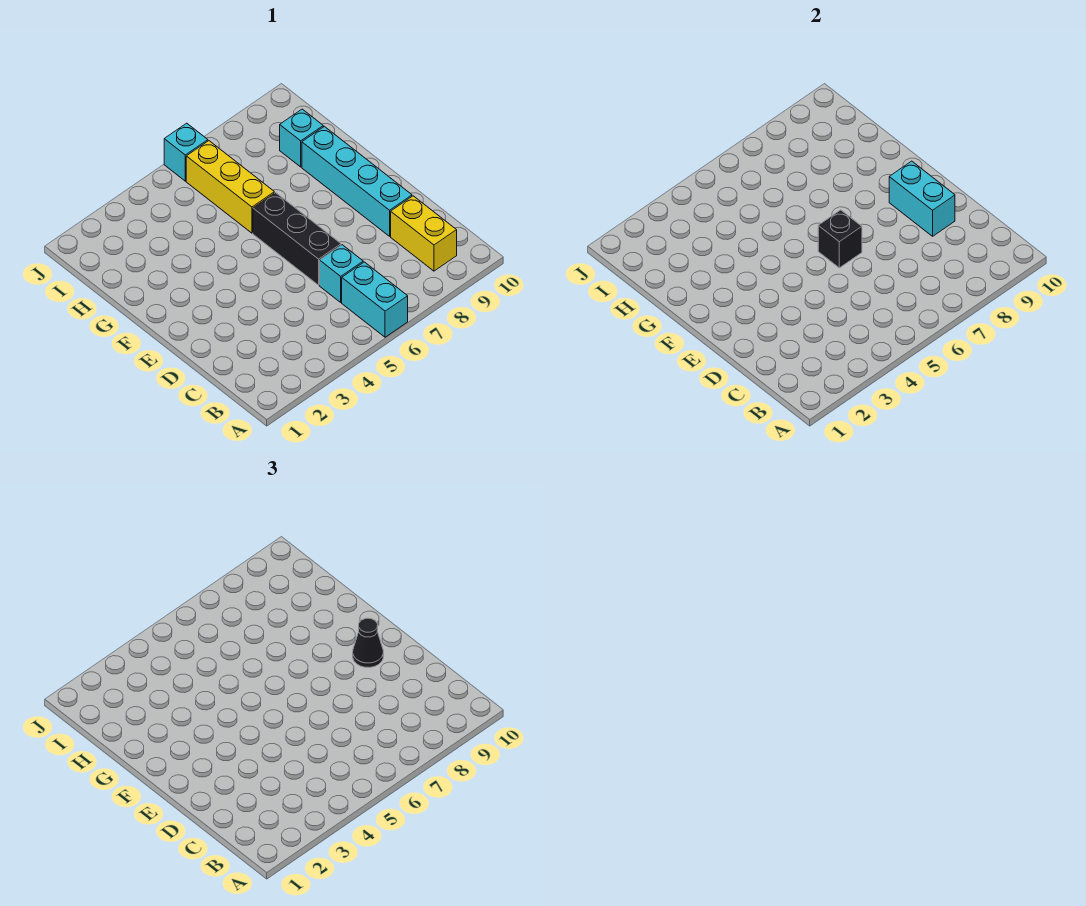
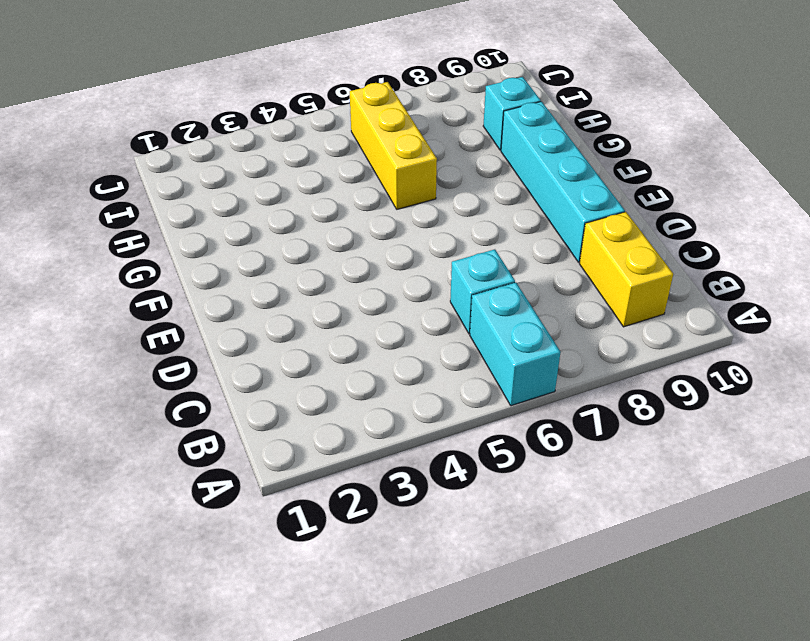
none -> black brick D6:F6 level 1
none -> cyan brick J6 level 1

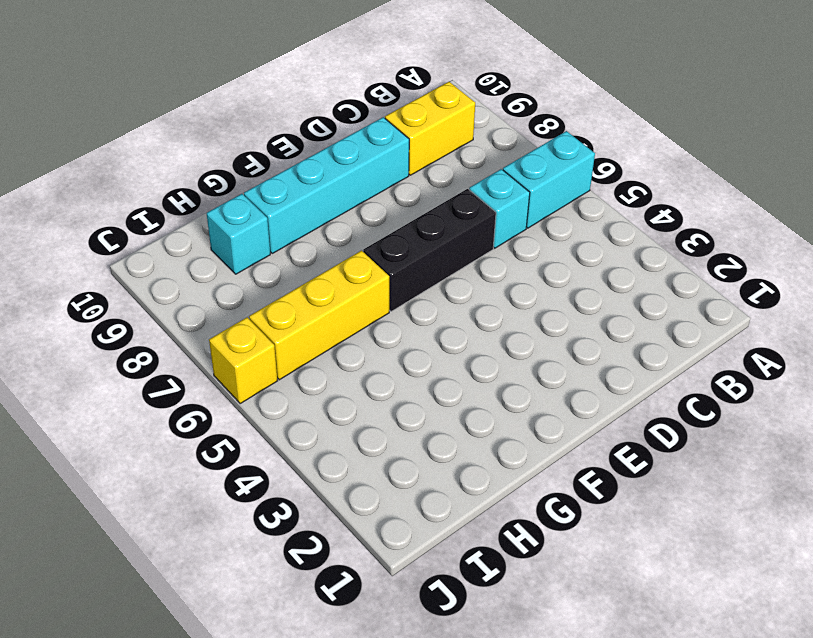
yellow brick J6 level 1 -> cyan brick J6 level 1
none -> cyan brick D9:E9 level 2
none -> black brick E6 level 2

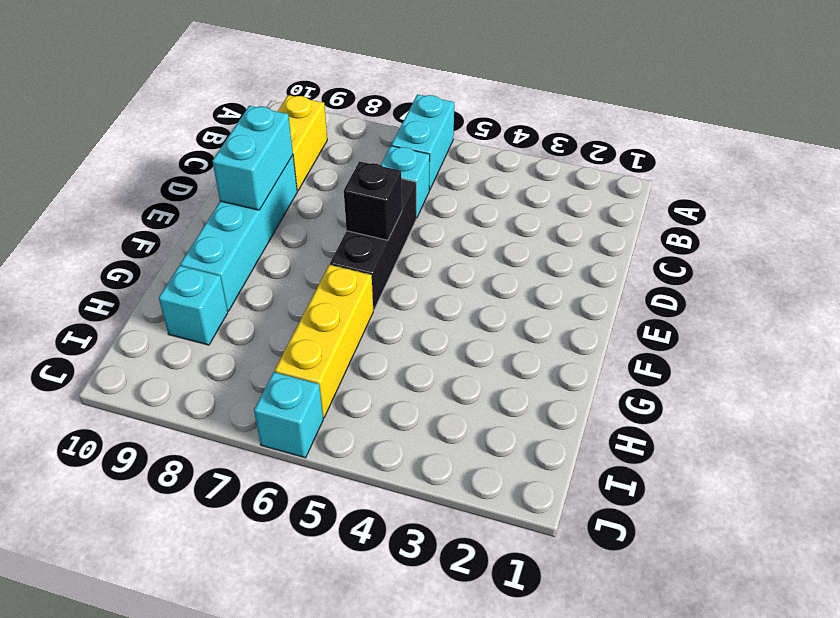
none -> black cone E9 level 3

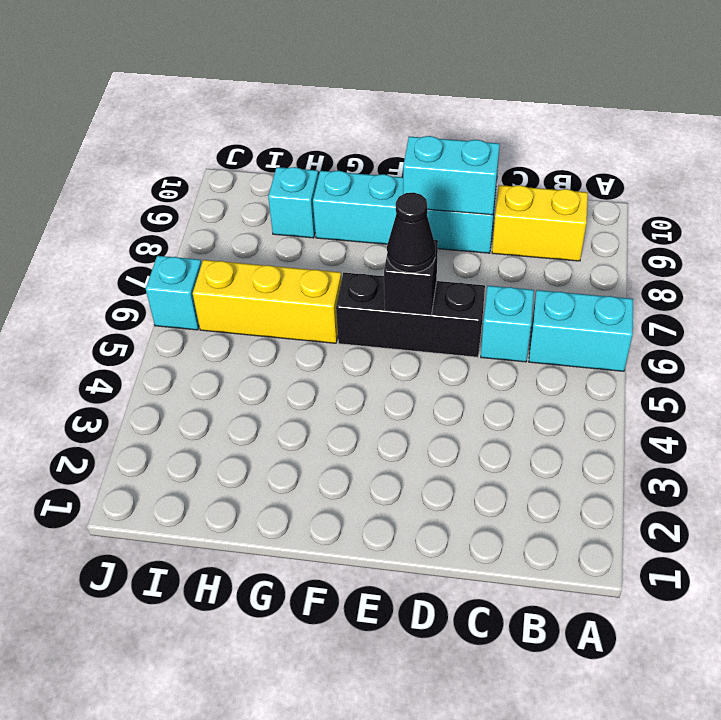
black cone E6 level 3 -> black cone E9 level 3

